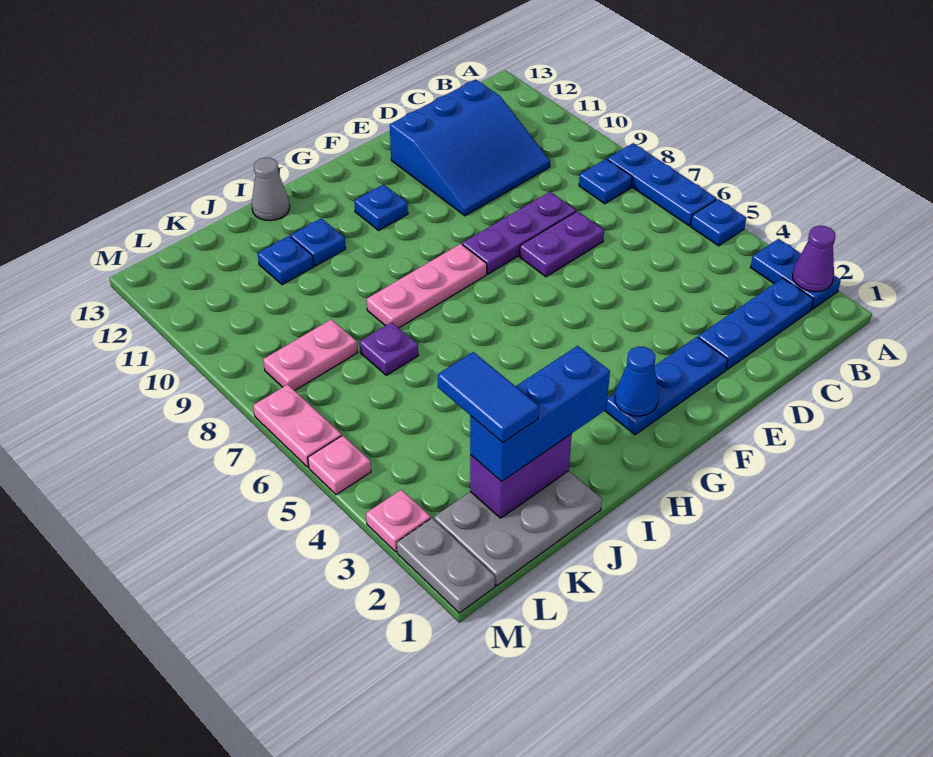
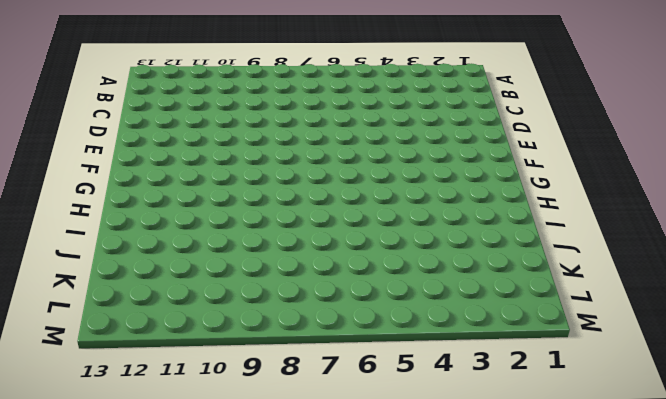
none -> blue plate A2:A3 level 1
none -> blue plate A5 level 1
none -> blue plate A6:A8 level 1

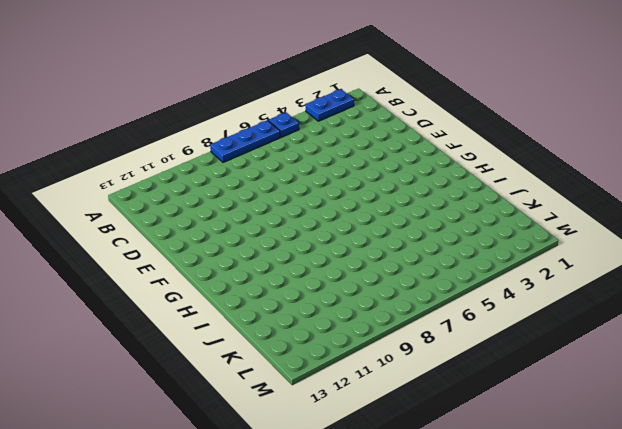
none -> blue plate B2:D2 level 1
none -> blue plate B8 level 1
none -> blue slope C10:E12 level 1 top 12

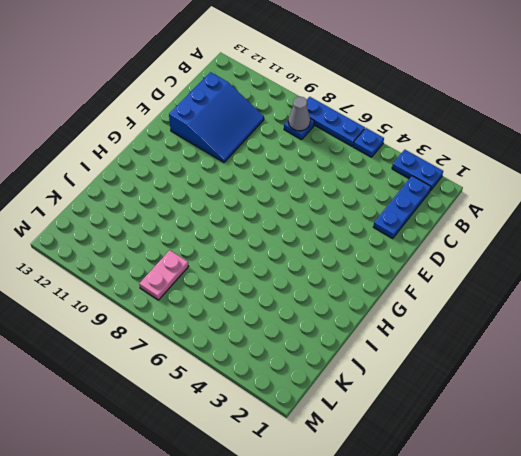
grey cone B8 level 2 -> grey cone I13 level 1
none -> purple plate D7:E7 level 1
none -> purple plate D8:F8 level 1
none -> blue plate E2:G2 level 1

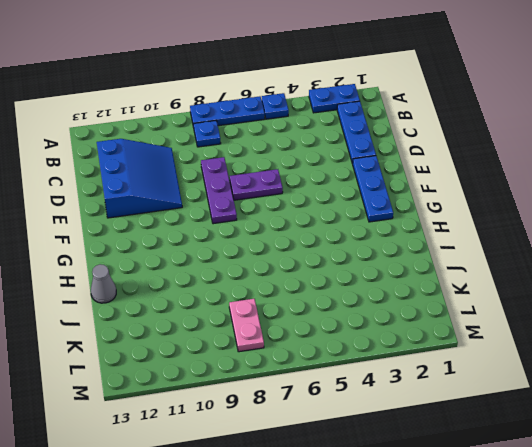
purple plate E6:E7 level 1 -> purple plate D7:E7 level 1
none -> pink plate G8:I8 level 1
none -> blue plate G11 level 1
none -> blue plate I11 level 1

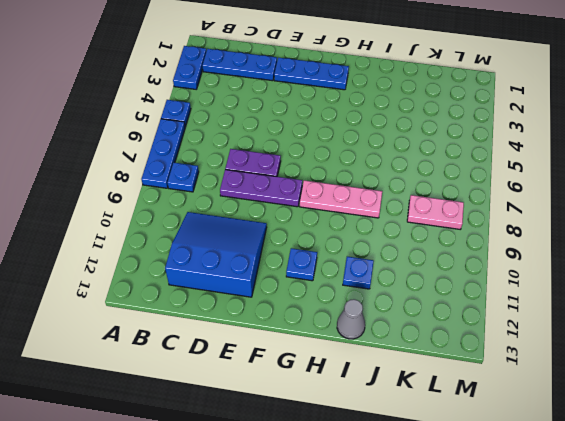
none -> grey plate J1:L2 level 1
none -> purple plate J7 level 1
none -> blue plate J11 level 1

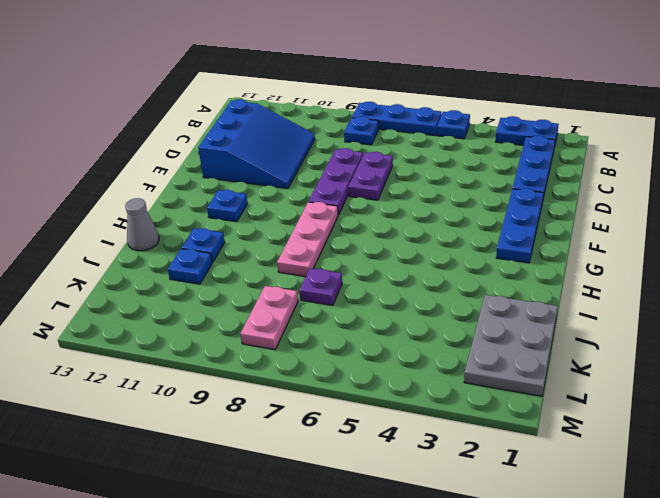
none -> grey plate M1:M2 level 1
none -> pink plate M3 level 1
none -> pink plate M5 level 1

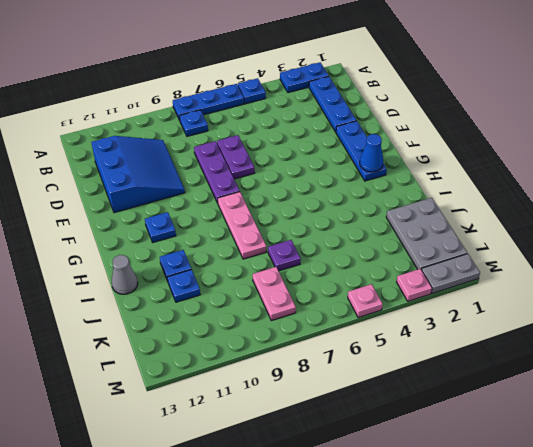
none -> pink plate M6:M7 level 1
none -> purple cone A2 level 2
none -> purple brick J2:K2 level 2

